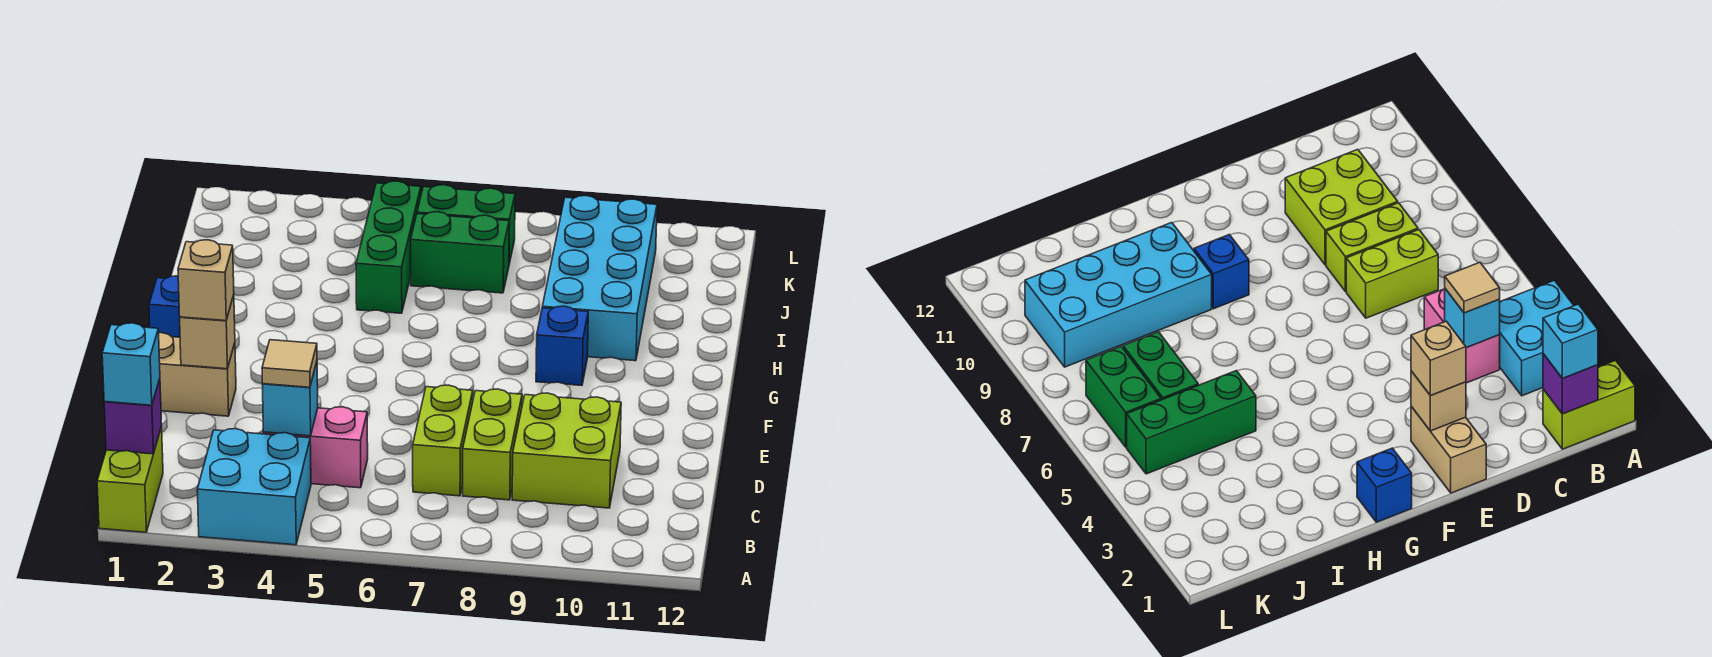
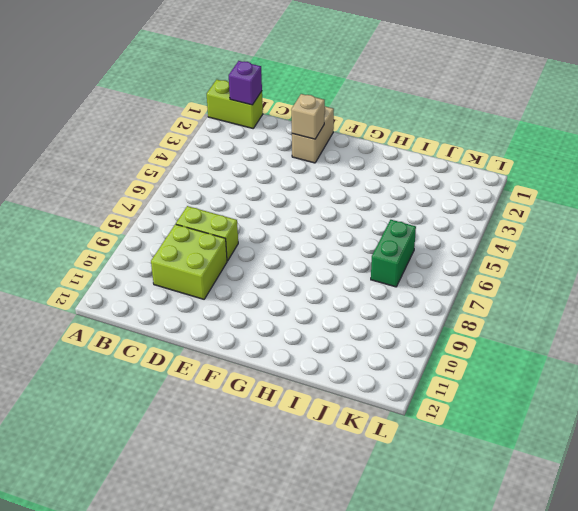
none -> cyan brick A3:B4 level 1
none -> pink brick C4:C5 level 1
none -> lime brick C7:D7 level 1

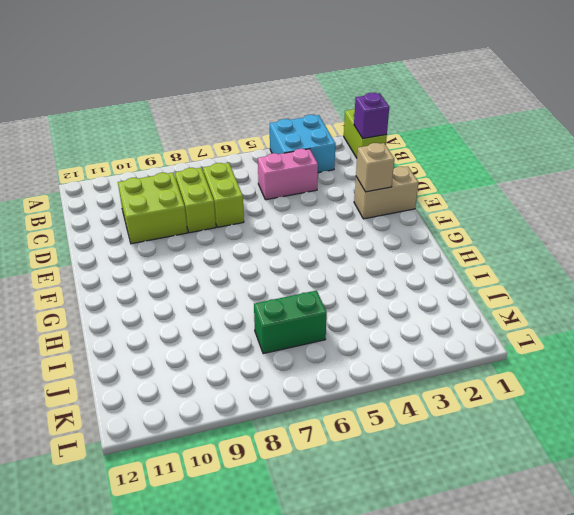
none -> blue brick G1 level 1
none -> blue brick G9 level 1
none -> cyan brick H9:K10 level 1

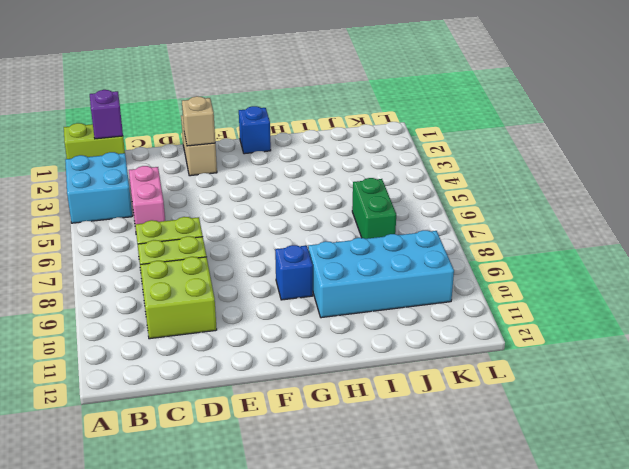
none -> green brick I5:K5 level 1
none -> green brick K6:K7 level 1
none -> cyan brick C4 level 2

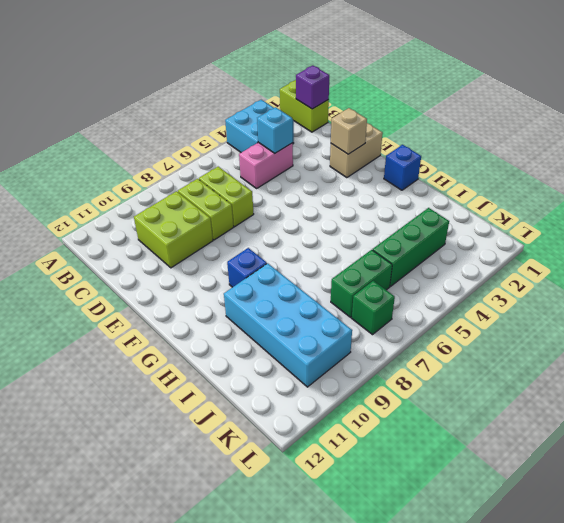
green brick J3:J5 level 1 -> green brick I5:K5 level 1
green brick K7 level 1 -> green brick K6:K7 level 1
none -> cyan brick B1 level 3
none -> tan tile C4 level 3
none -> tan brick E2 level 3

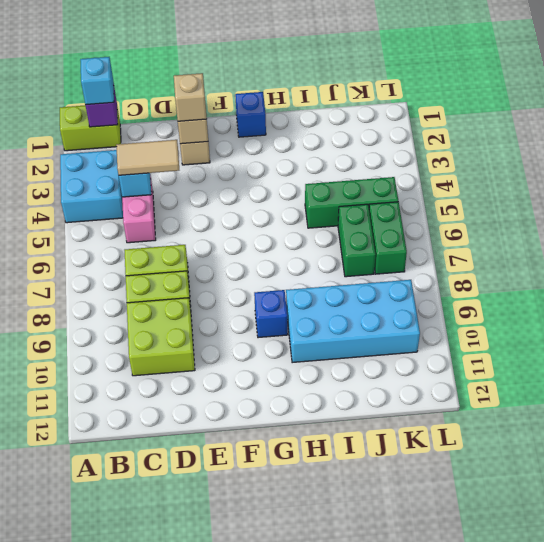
tan tile C4:D4 level 3 -> tan tile C4 level 3

